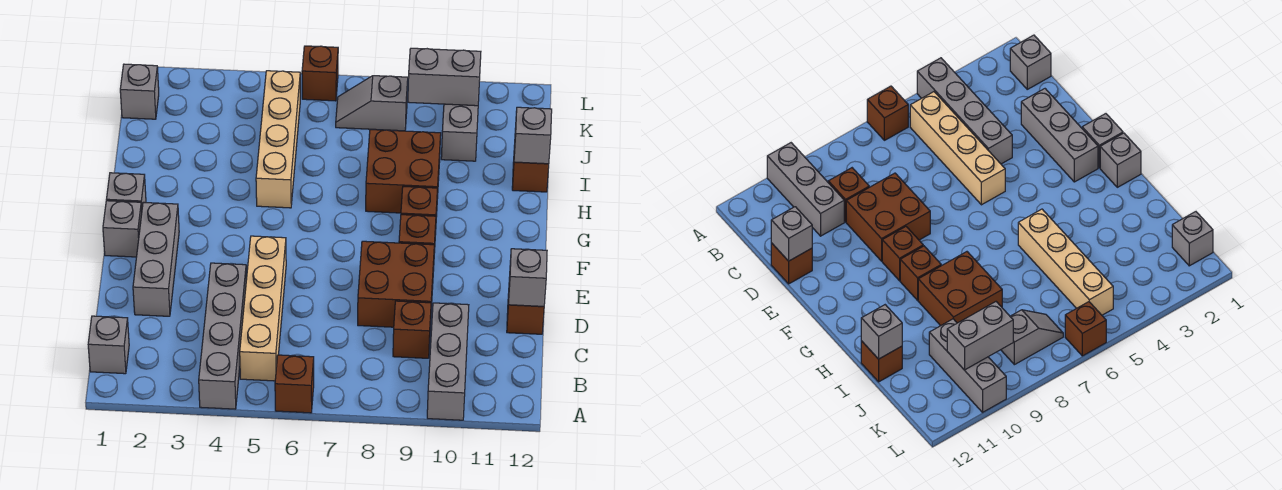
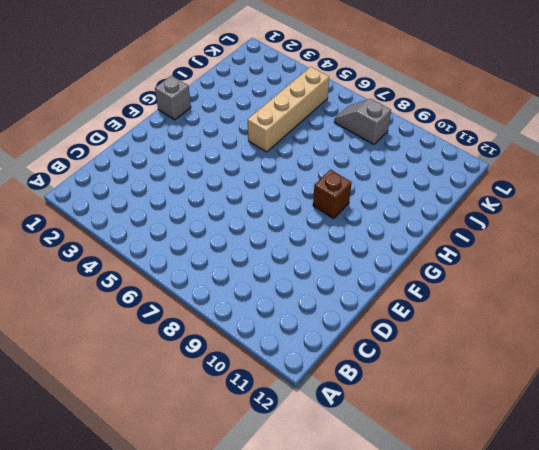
none -> grey brick A4:D4 level 1
none -> brown brick A6 level 1
none -> grey brick A10:C10 level 1

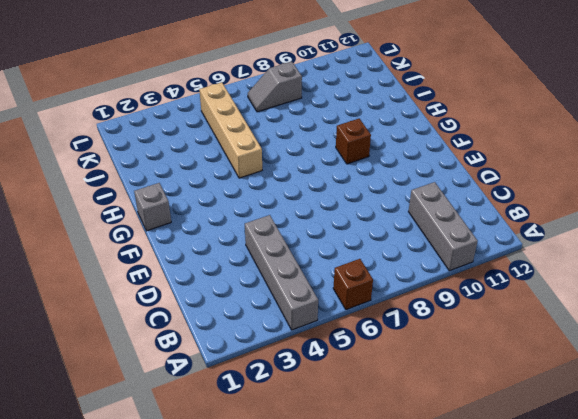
none -> grey brick B1 level 1
none -> tan brick B5:E5 level 1
none -> brown brick C9 level 1

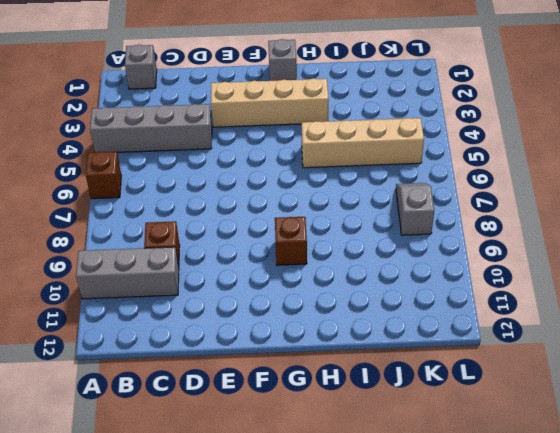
tan brick E3:H3 level 1 -> tan brick B5:E5 level 1
none -> grey brick D2:F2 level 1
none -> brown brick D8:E9 level 1
none -> brown brick D12 level 1

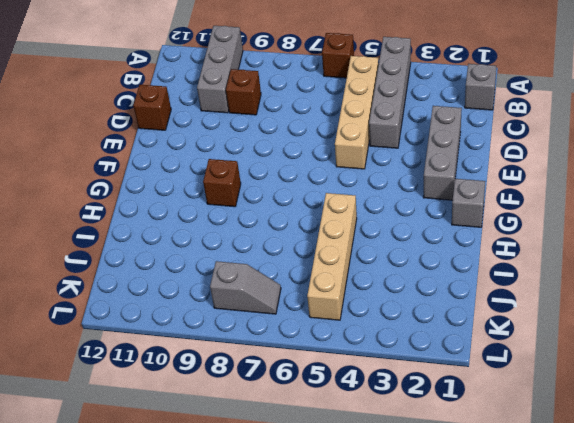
none -> brown brick D8:E9 level 1
none -> grey brick F1 level 1
none -> brown brick F9 level 1

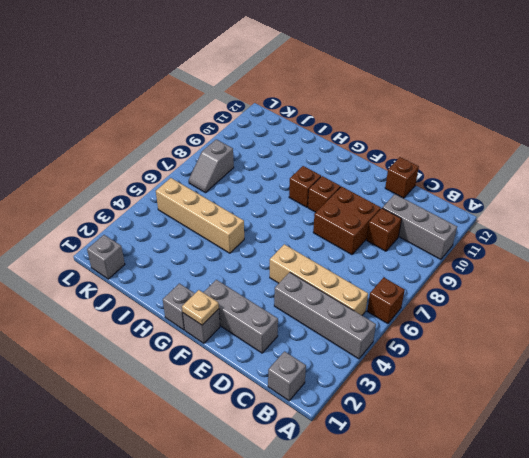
tan plate F1 level 2 -> none
none -> brown brick H8:I9 level 1
none -> brown brick I12 level 1
none -> grey brick J10:L10 level 1

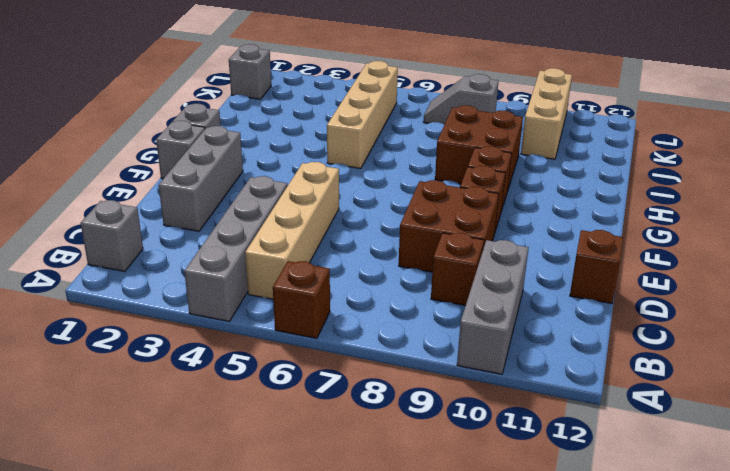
tan brick J10:L10 level 1 -> grey brick J10:L10 level 1
none -> brown brick I12 level 1
none -> brown brick L6 level 1
none -> grey brick D12 level 2

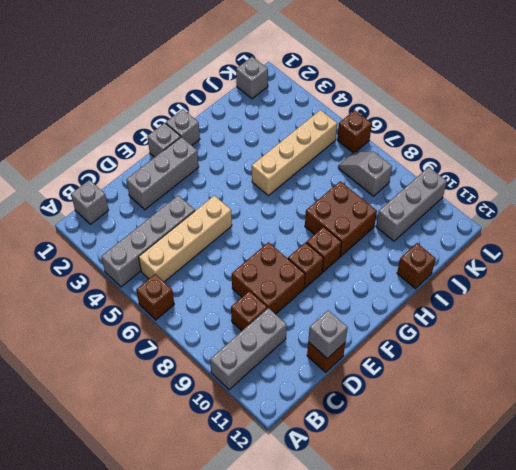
none -> grey brick I12 level 2
none -> grey brick K9:K10 level 2

